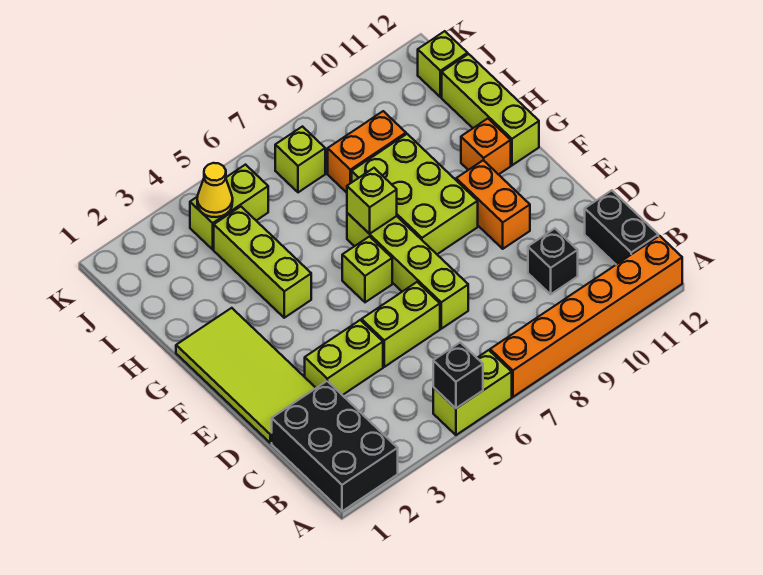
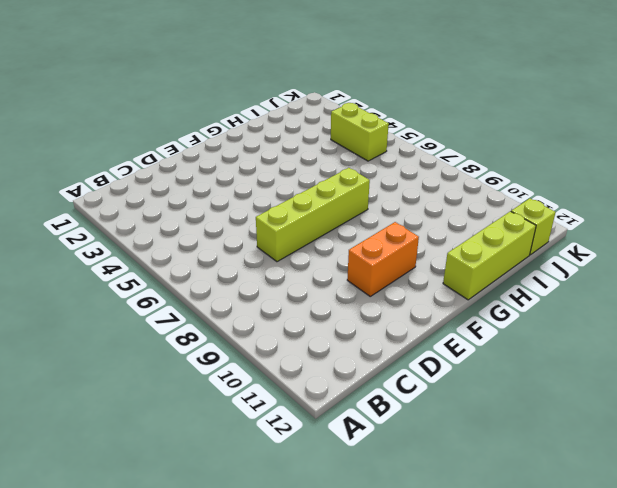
none -> black brick A1:C2 level 1
none -> lime brick A5:A6 level 1
none -> orange brick A7:A12 level 1

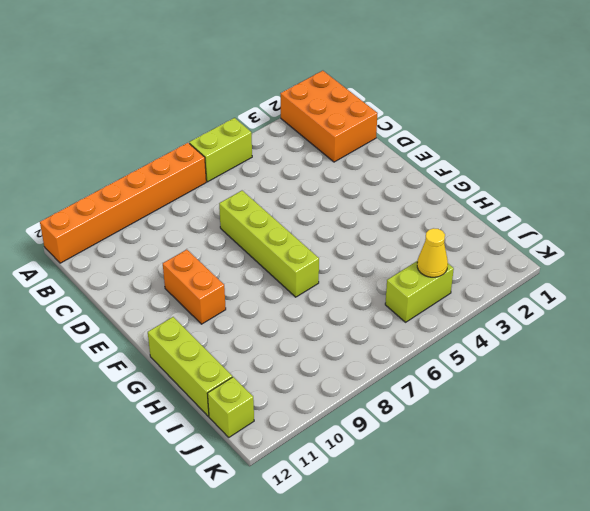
orange brick A1:C2 level 1 -> black brick A1:C2 level 1
none -> black brick B12:C12 level 1
none -> black brick C10 level 1
none -> lime tile D1:G2 level 1

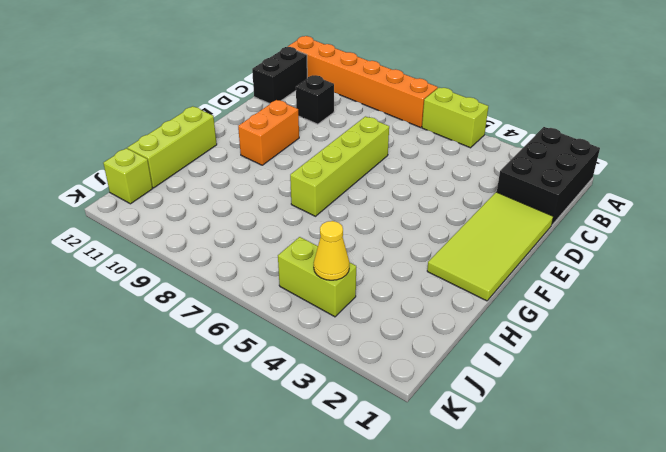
none -> lime brick D3:D4 level 1
none -> lime brick D5:D6 level 1
none -> lime brick F6 level 1

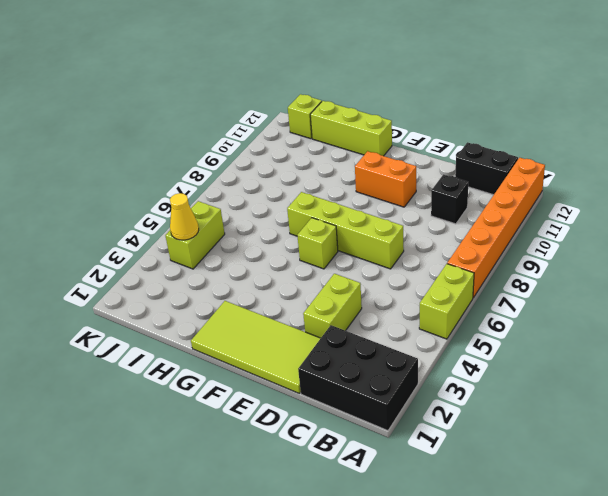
none -> lime brick D5:D6 level 1
none -> lime brick F8:H9 level 1
none -> lime brick G4:I4 level 1

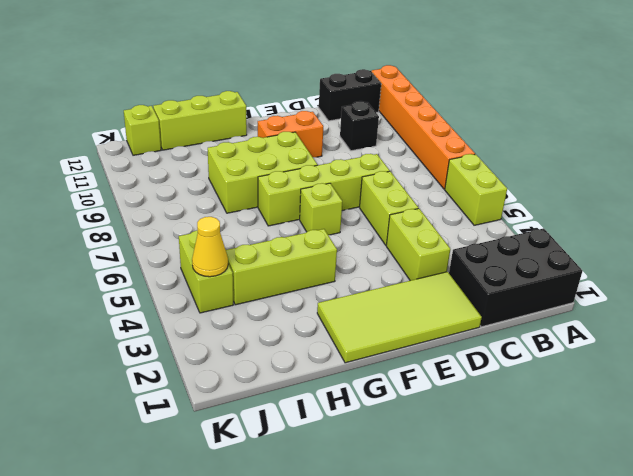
none -> orange brick G11 level 1
none -> orange brick I8:I9 level 1
none -> lime brick J7 level 1

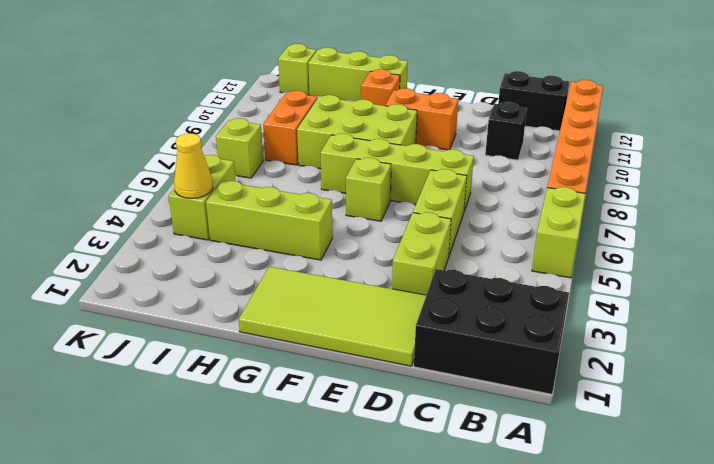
none -> black brick A5 level 2
none -> lime brick G7 level 2

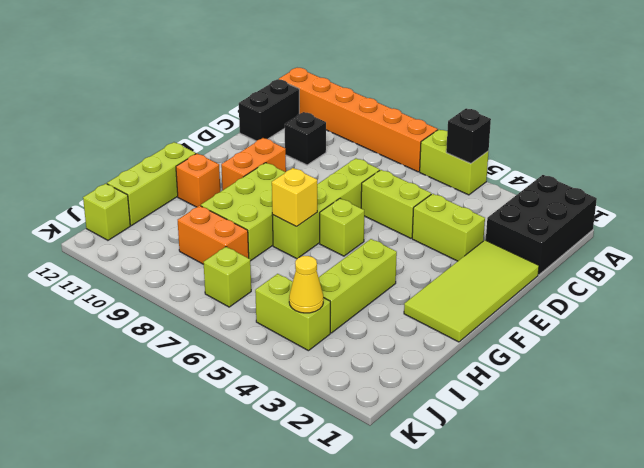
yellow brick G7 level 2 -> lime brick G7 level 2

